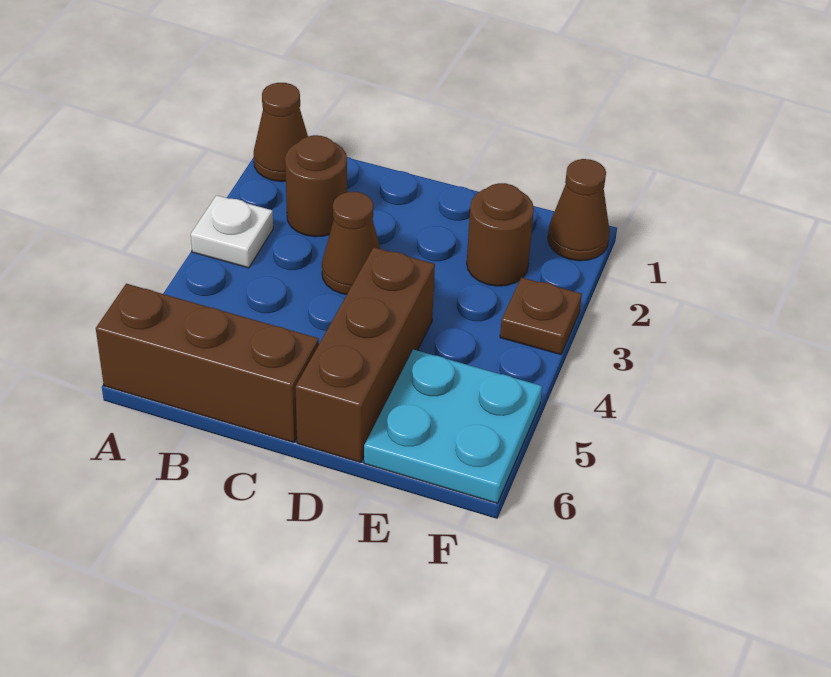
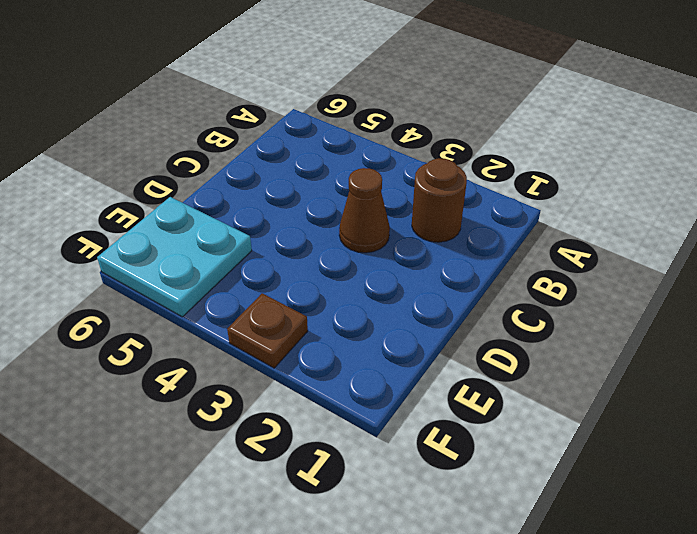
none -> brown cone A1 level 1
none -> white plate A3 level 1

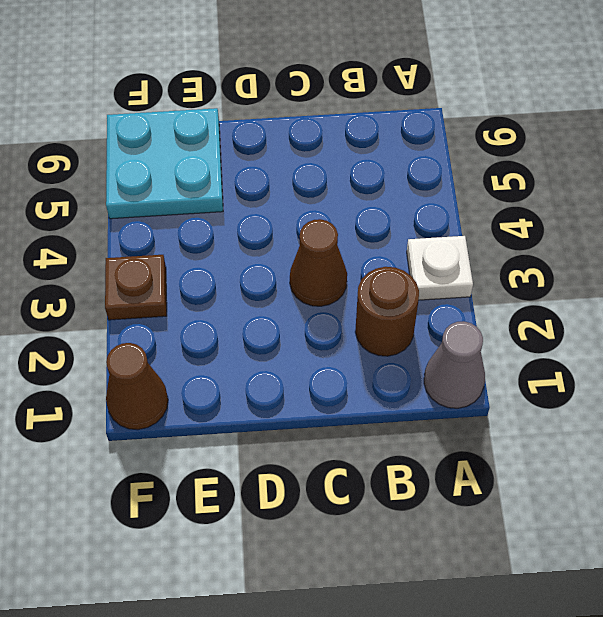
grey cone A1 level 1 -> brown cone A1 level 1
none -> brown brick A6:C6 level 1
none -> brown brick D4:D6 level 1

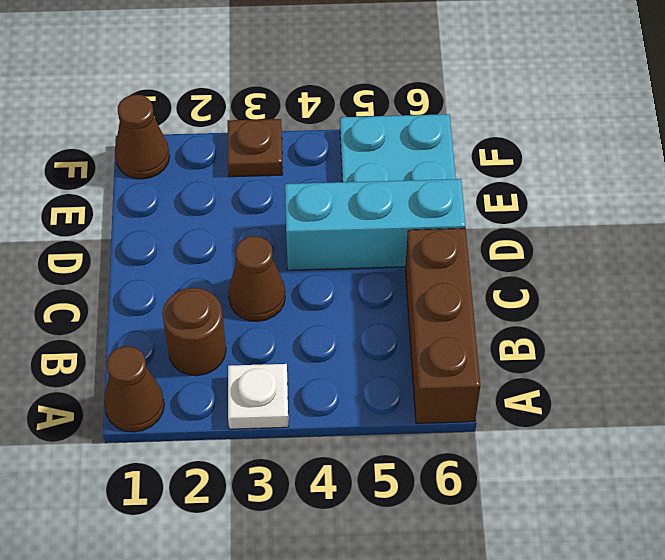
cyan brick D4:D6 level 1 -> brown brick D4:D6 level 1
none -> brown round brick E2 level 1

